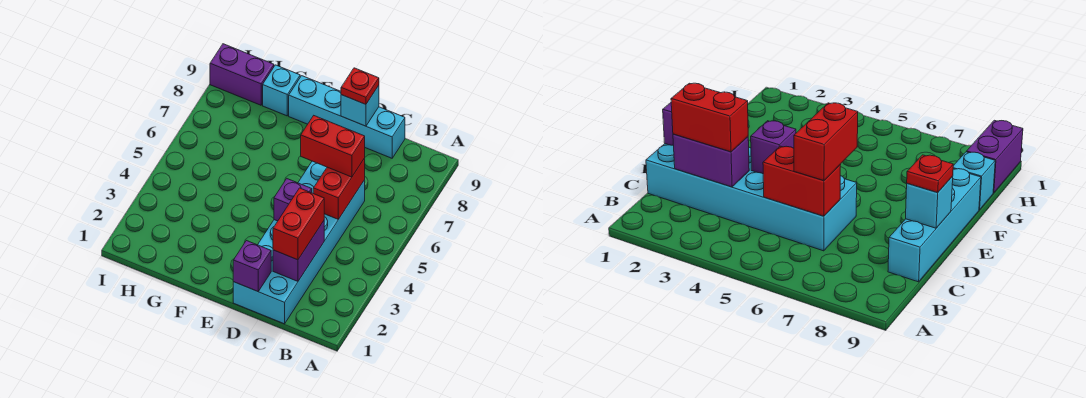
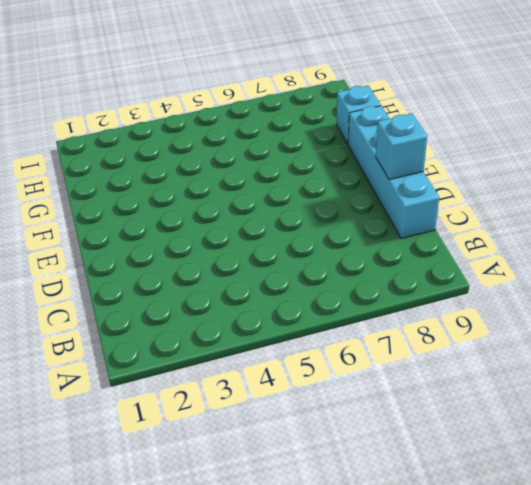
none -> cyan brick C1:D6 level 1
none -> purple brick H9:I9 level 1
none -> purple brick C2:C3 level 2

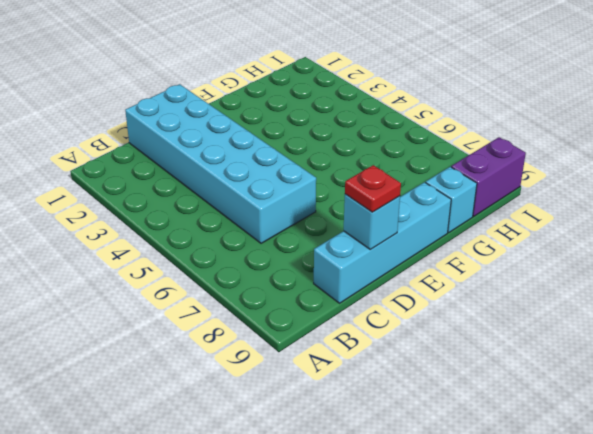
none -> purple brick C2:C3 level 2
none -> red brick C5:C6 level 2
none -> purple brick D1 level 2

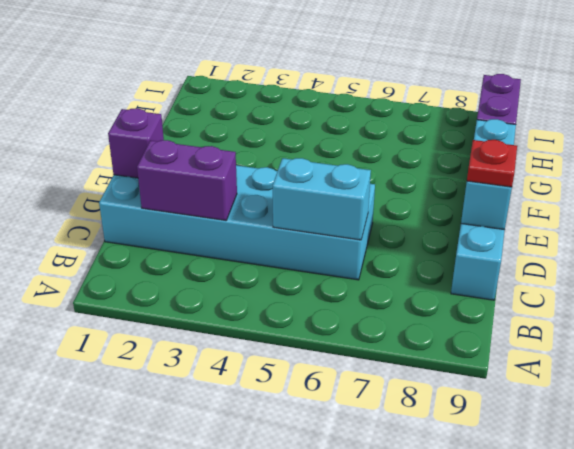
cyan brick C5:C6 level 2 -> red brick C5:C6 level 2
none -> purple brick D4 level 2
none -> red brick C2:C3 level 3
none -> red brick C6:D6 level 3

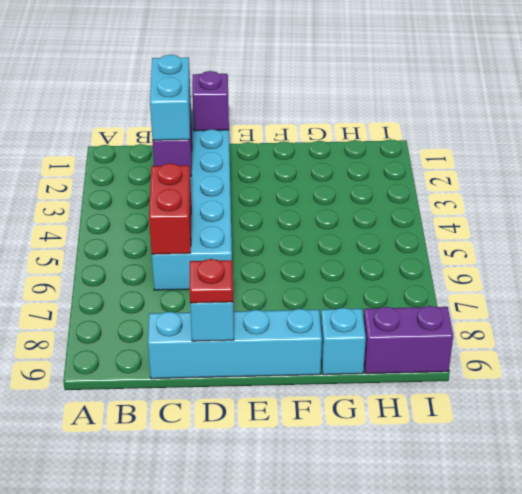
cyan brick C2:C3 level 3 -> red brick C2:C3 level 3
none -> purple brick D4 level 2
none -> red brick C6:D6 level 3

